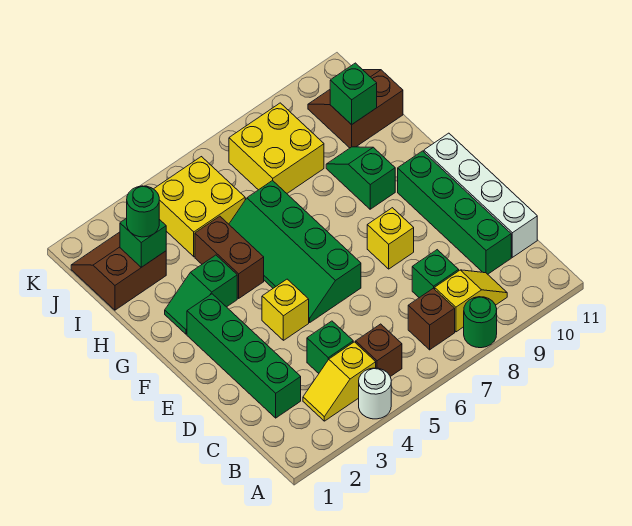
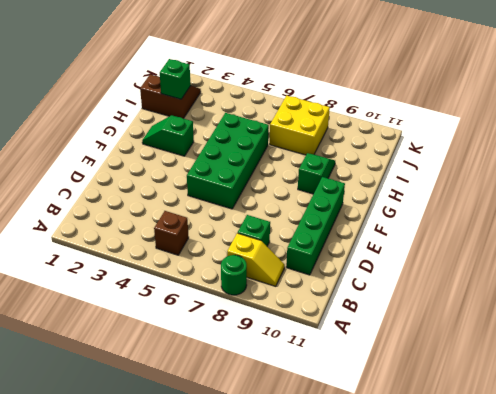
green brick E5:H6 level 1 -> green slope E5:H6 level 1 top 6
none -> white round brick A4 level 1
none -> yellow slope B3:B4 level 1 top 4
none -> brown brick B7 level 1

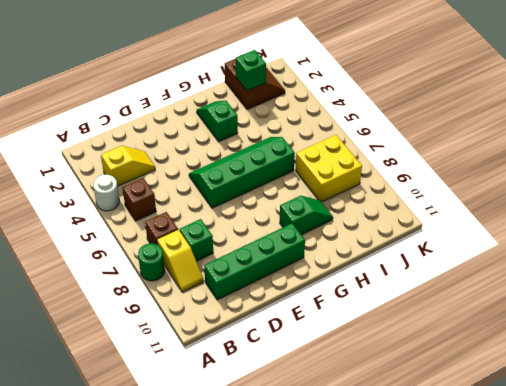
yellow slope B3:C3 level 1 top B -> yellow slope B3:B4 level 1 top 4
none -> green brick C2:F2 level 1
none -> green brick C4 level 1
none -> white brick C11:F11 level 1

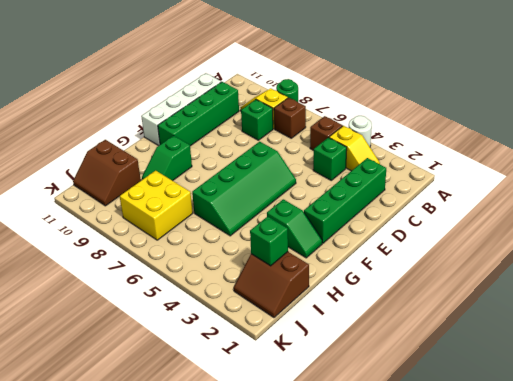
none -> yellow brick E4 level 1
none -> yellow brick E8 level 1
none -> brown brick G4:H4 level 1

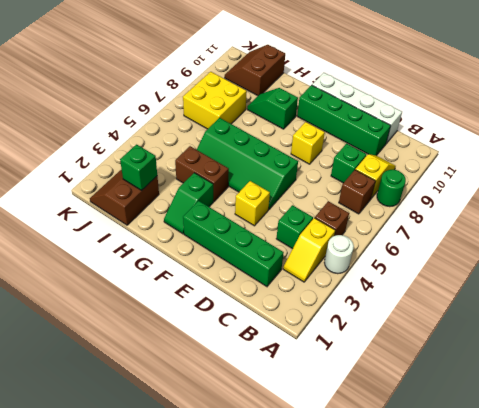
none -> yellow brick I4:J5 level 1
none -> green brick I10 level 2
none -> green round brick I2 level 3

